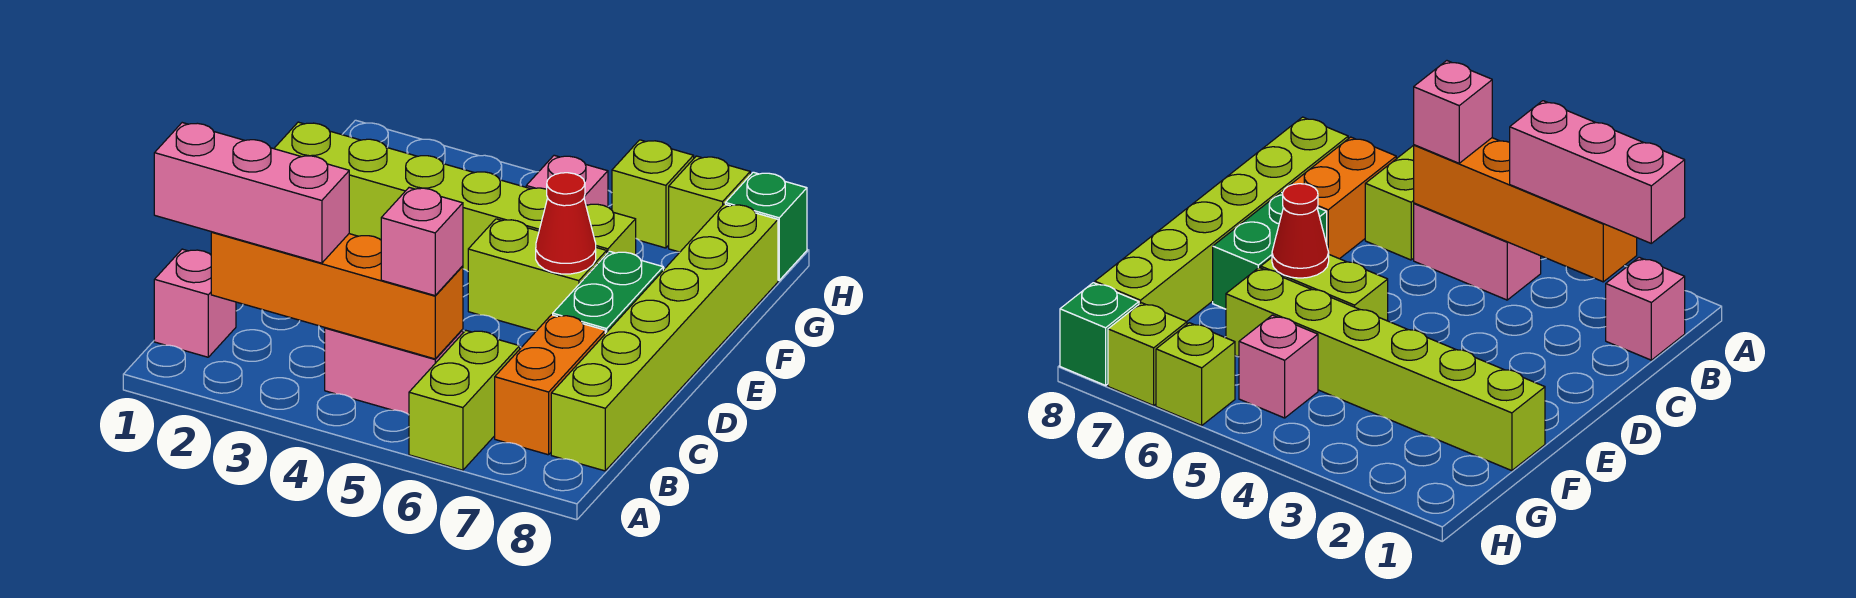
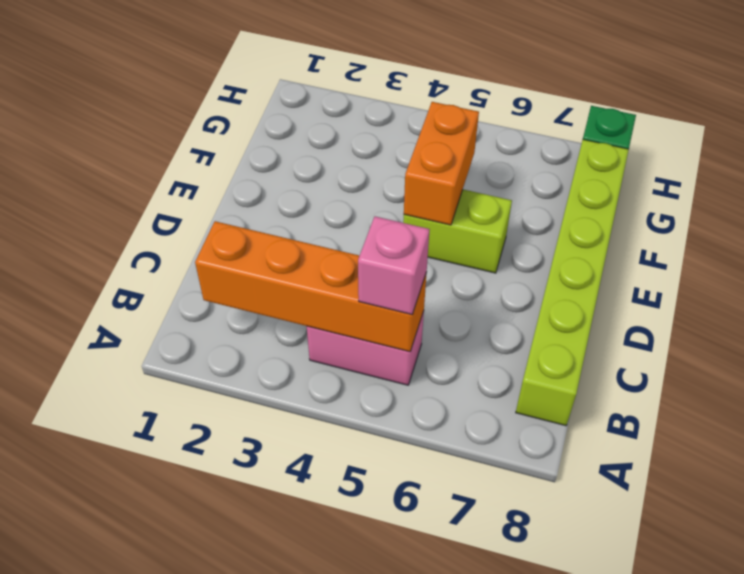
orange brick E5:F5 level 2 -> orange brick B7:C7 level 1
none -> lime brick A6:B6 level 1
none -> pink brick B1 level 1
none -> green brick D7:E7 level 1

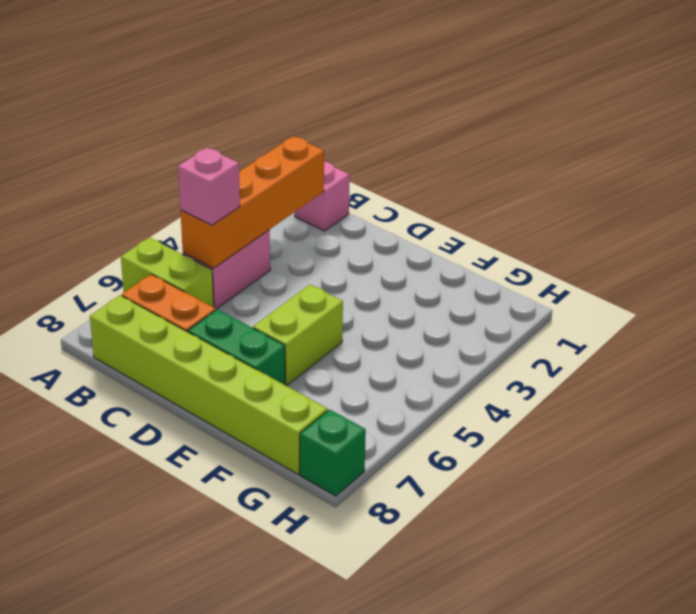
none -> lime brick F1:F6 level 1
none -> pink brick G5 level 1
none -> lime brick H6 level 1

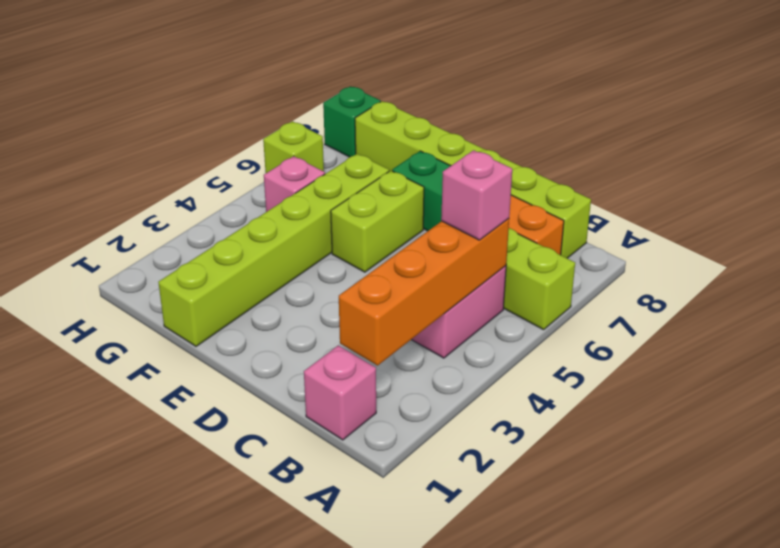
none -> lime brick H7 level 1
none -> red cone E6 level 2
none -> pink brick B1:B3 level 3

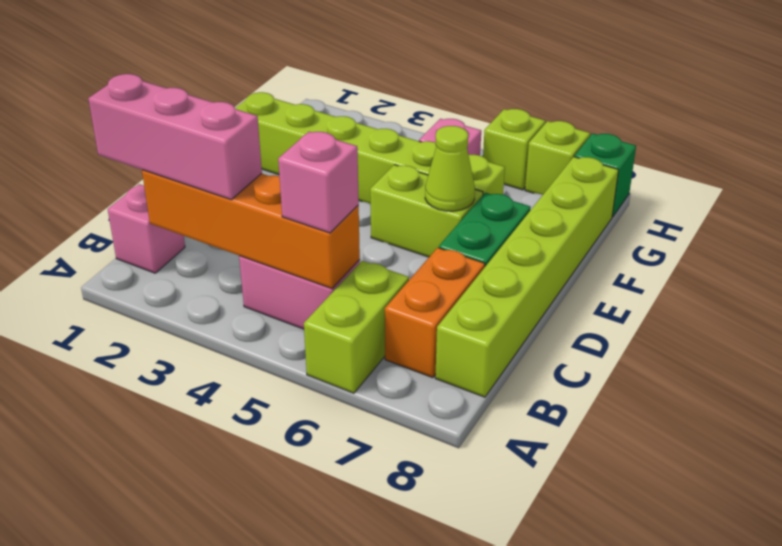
lime cone E6 level 2 -> red cone E6 level 2

